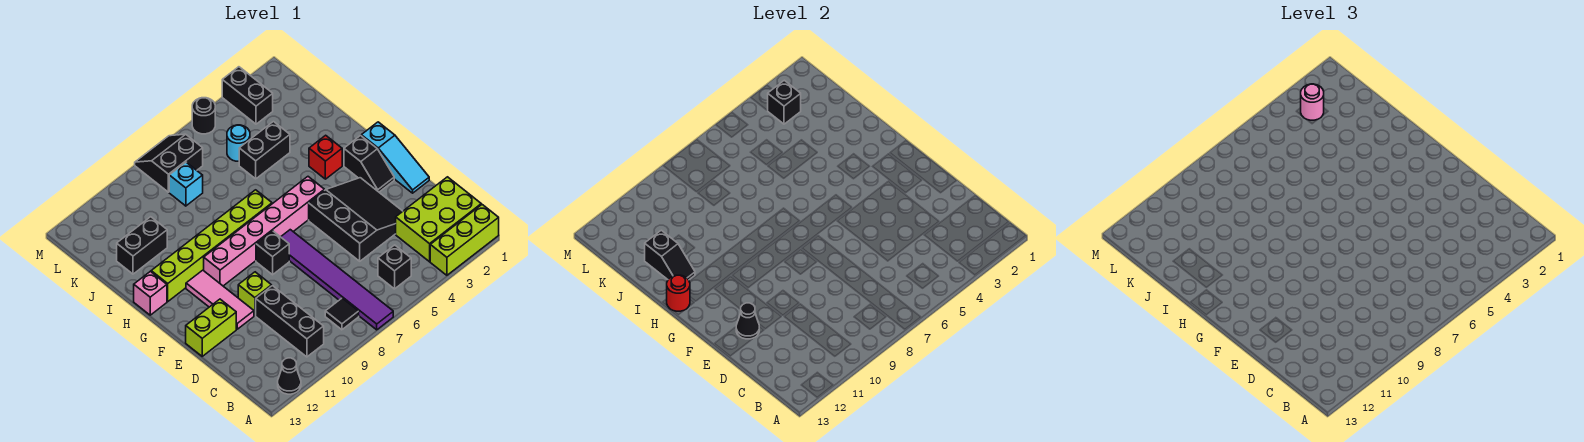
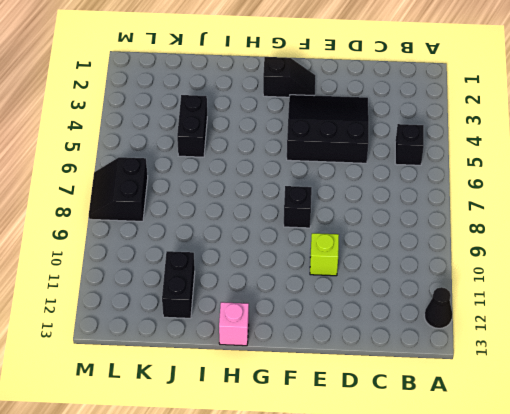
none -> lime brick A1:A3 level 1
none -> purple tile A7:F7 level 1
none -> lime brick B1:C3 level 1
none -> black tile B8 level 1

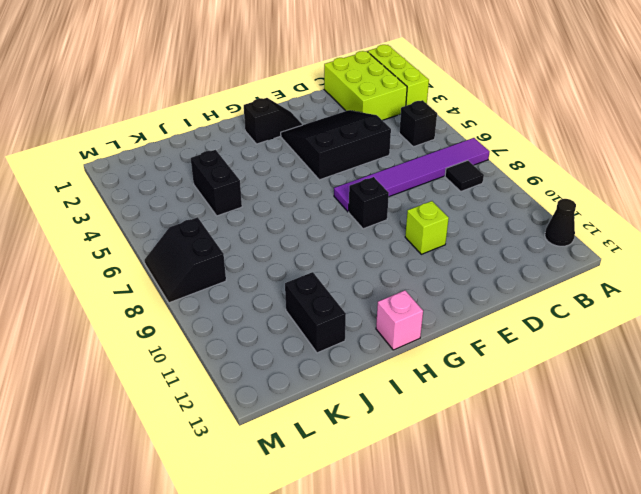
none -> black brick B10:D10 level 1
none -> cyan slope E1:G1 level 1 top G
none -> pink tile E11:G11 level 1
none -> lime brick E12:E13 level 1

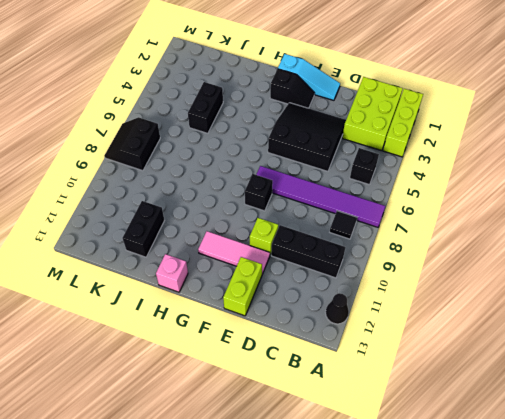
none -> pink brick G5:G10 level 1
none -> red brick H3 level 1
none -> lime brick H7:H12 level 1
none -> cyan round brick K5 level 1

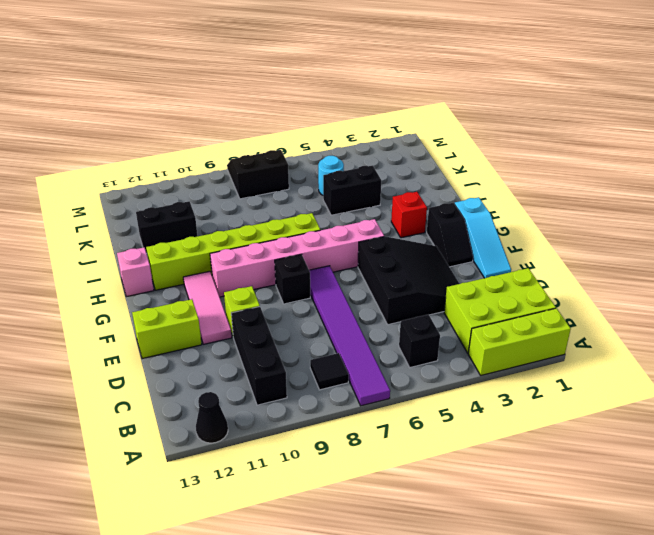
none -> cyan brick K8 level 1
none -> black brick L3:M3 level 1
none -> black round brick M5 level 1
none -> black cone E12 level 2

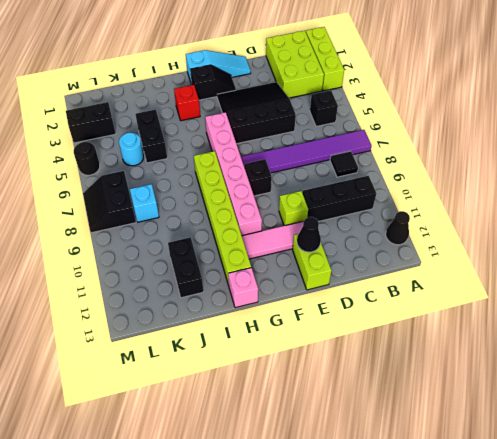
none -> red round brick H13 level 2
none -> black slope I12:J12 level 2 top J
none -> black brick L3 level 2
none -> pink round brick L3 level 3

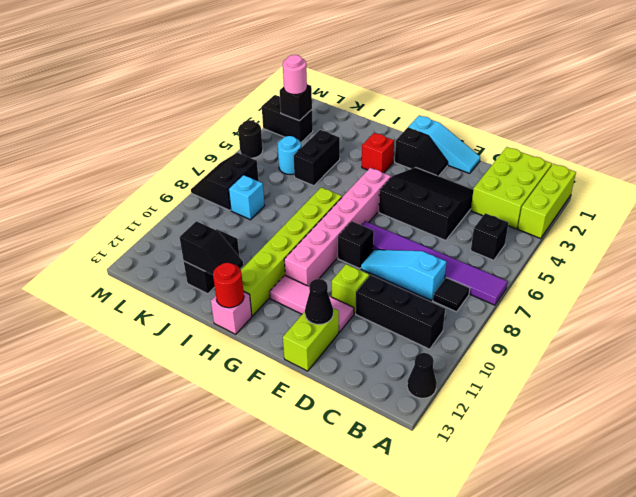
cyan slope C8:E8 level 1 top C -> none

